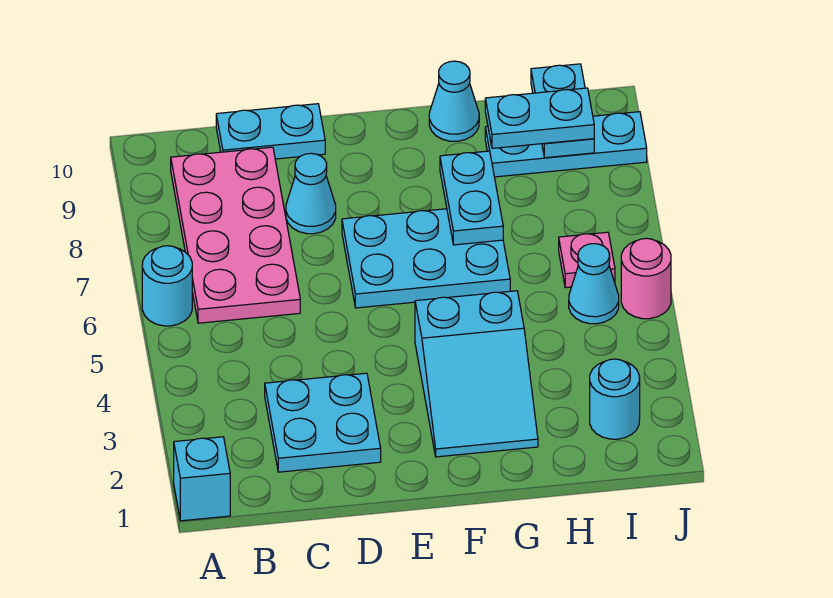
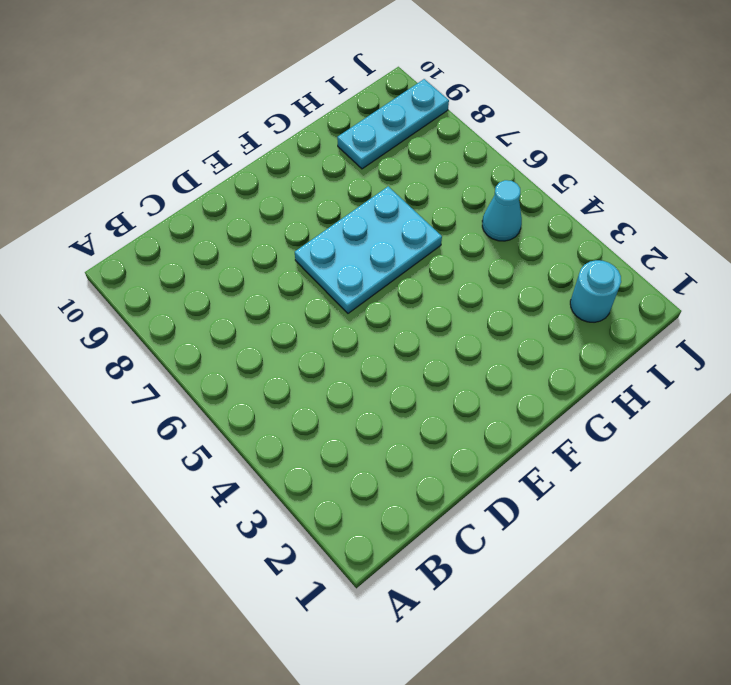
none -> cyan brick A1 level 1
none -> cyan round brick A6 level 1
none -> pink plate B6:C9 level 1

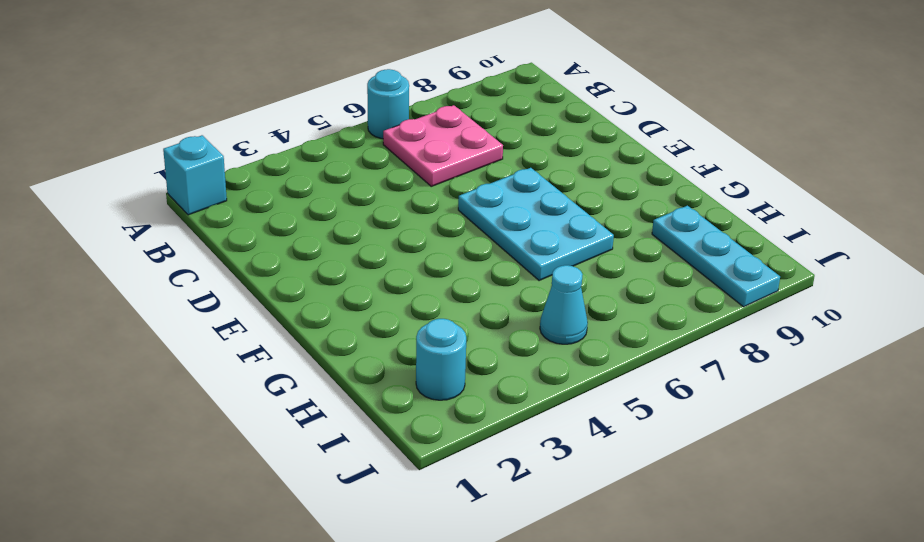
pink plate B6:C7 level 1 -> pink plate B6:C9 level 1
none -> cyan plate C2:D3 level 1
none -> cyan plate C10:D10 level 1
none -> cyan cone D8 level 1

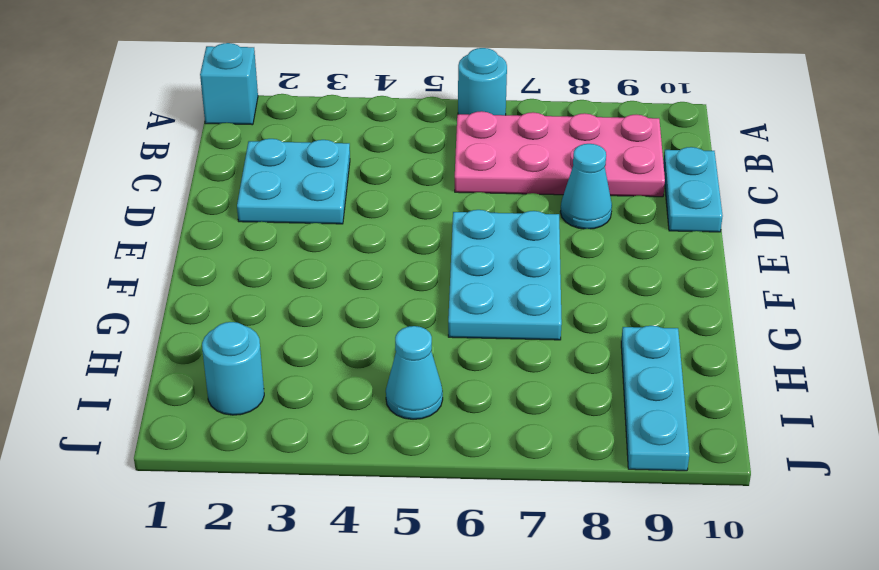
none -> cyan slope F2:G4 level 1 top 4
none -> cyan cone G10 level 1
none -> pink plate I6 level 1

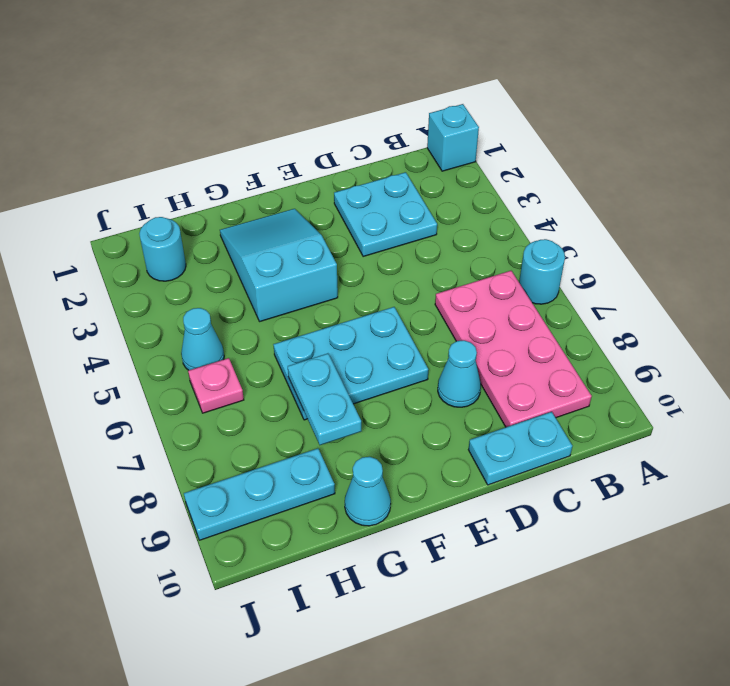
none -> pink round brick J5 level 1
none -> cyan plate I9:I10 level 2
none -> cyan plate H9:I9 level 3

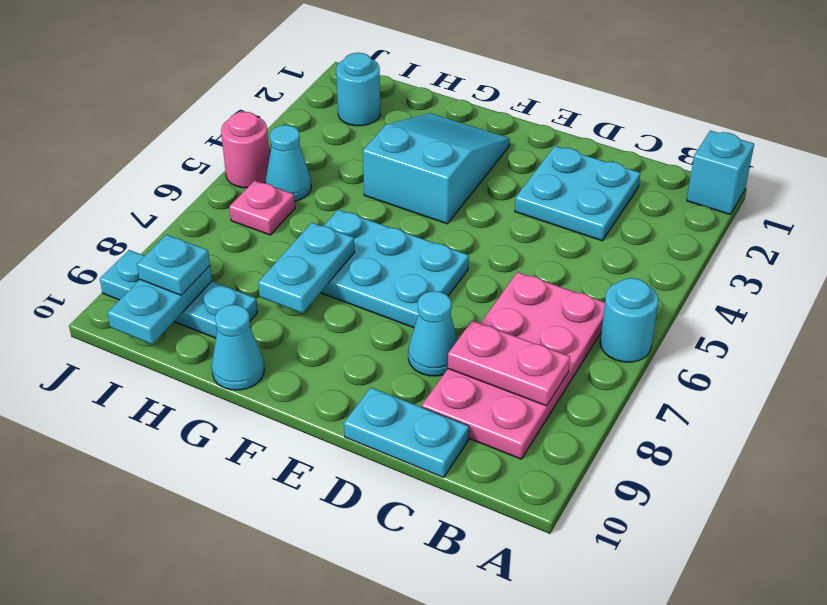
pink plate B8:C8 level 2 -> none
cyan plate I9 level 3 -> cyan plate H9:I9 level 3

